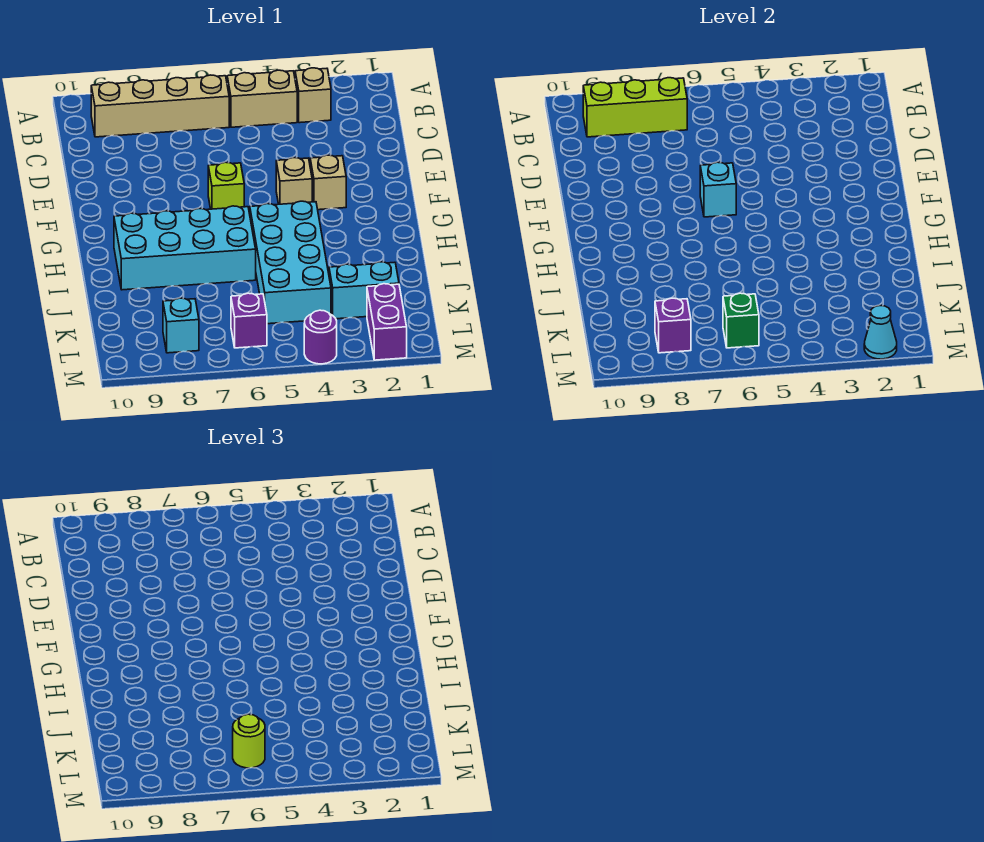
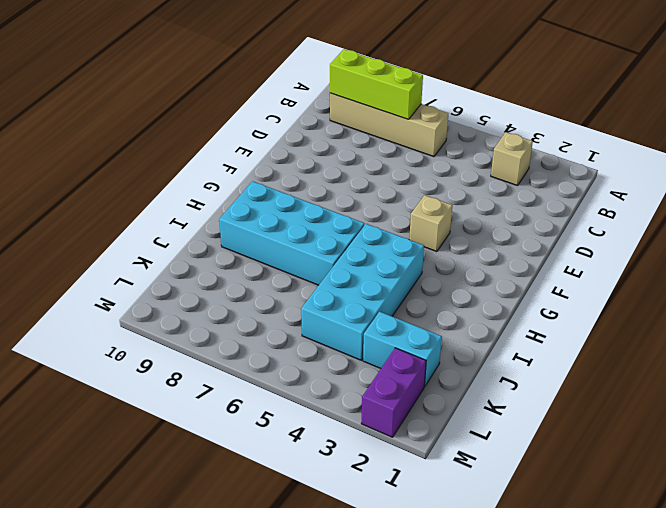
none -> tan brick B4:B5 level 1
none -> tan brick F3 level 1
none -> lime brick F6 level 1

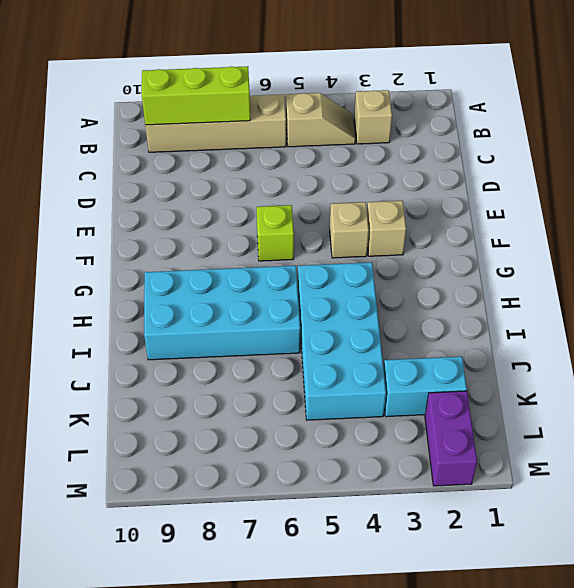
tan slope B4:B5 level 1 top 5 -> tan brick B4:B5 level 1
none -> purple brick L6 level 1
none -> cyan brick L8 level 1
none -> purple round brick M4 level 1

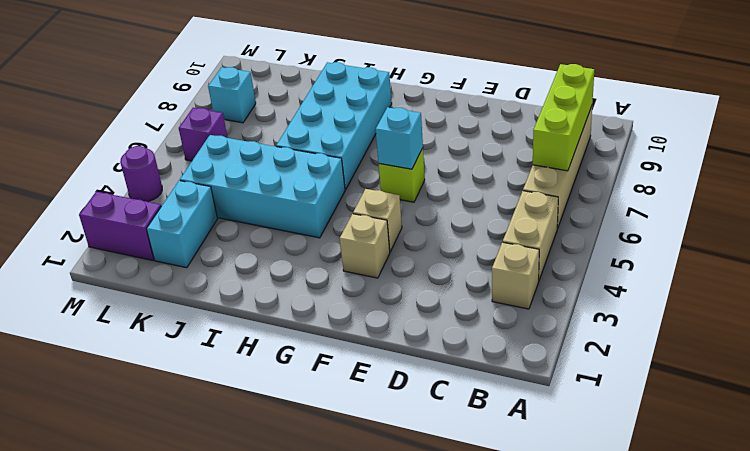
none -> green brick L6 level 2
none -> purple brick L8 level 2
none -> cyan cone M2 level 2

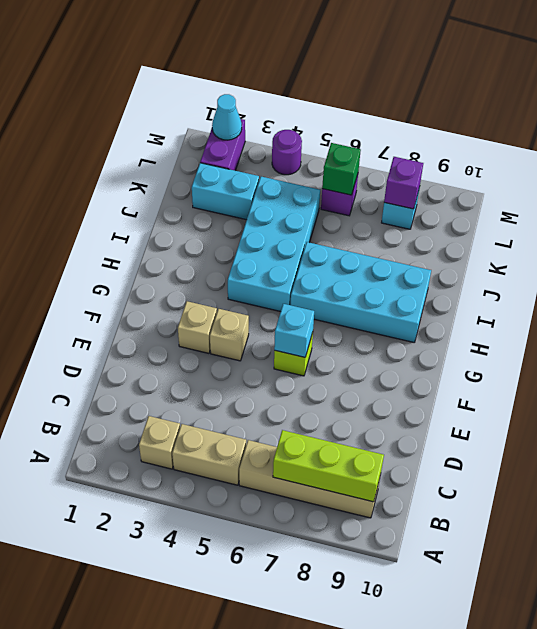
none -> lime round brick L6 level 3

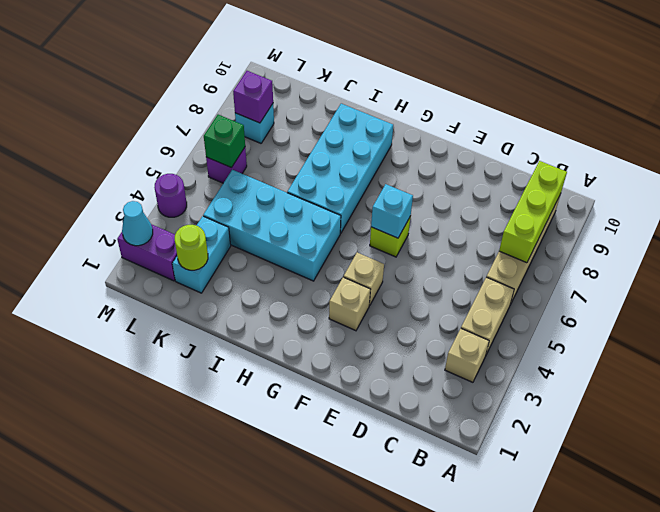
lime round brick K2 level 2 -> lime round brick L6 level 3

